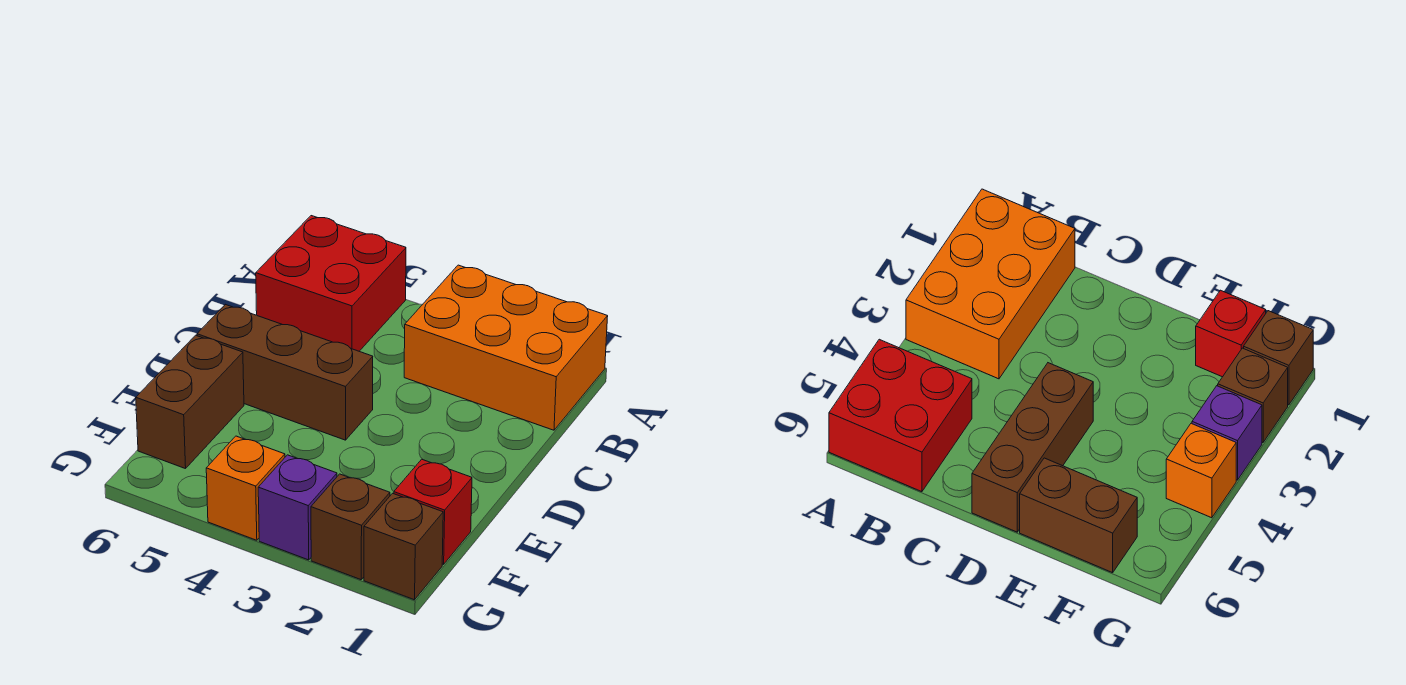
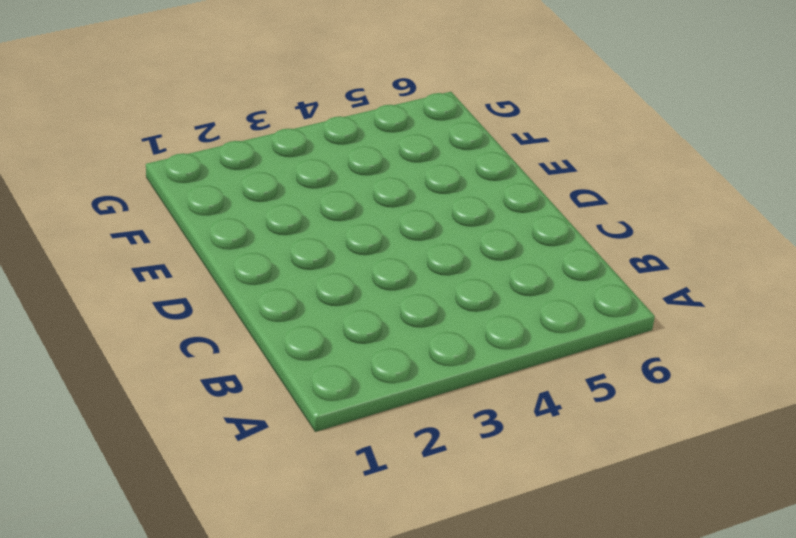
none -> orange brick A1:B3 level 1
none -> red brick A5:B6 level 1

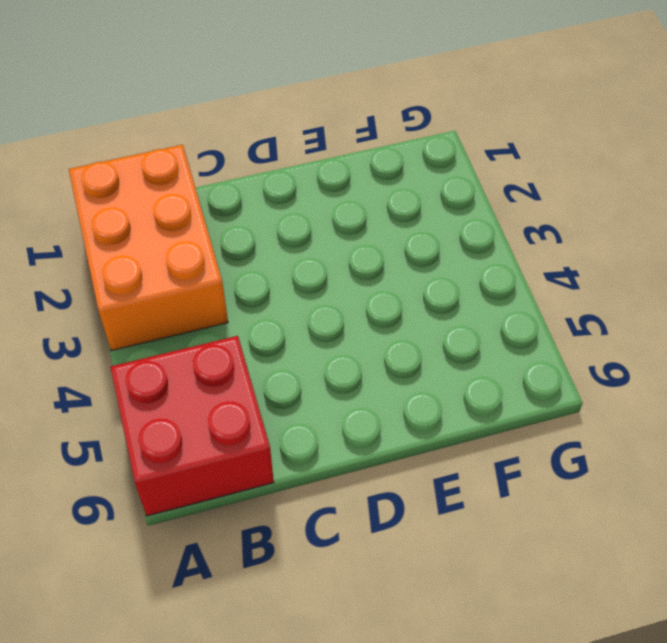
none -> brown brick D4:D6 level 1
none -> brown brick E6:F6 level 1

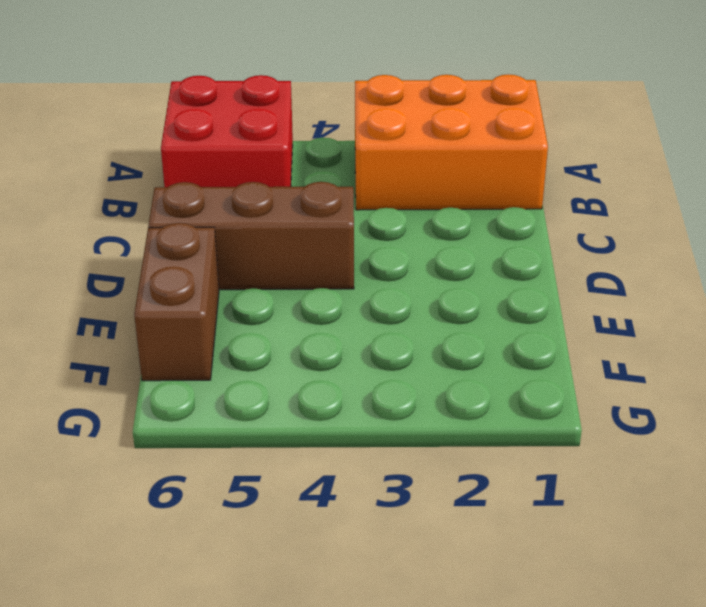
none -> red brick F1 level 1
none -> brown brick G1 level 1

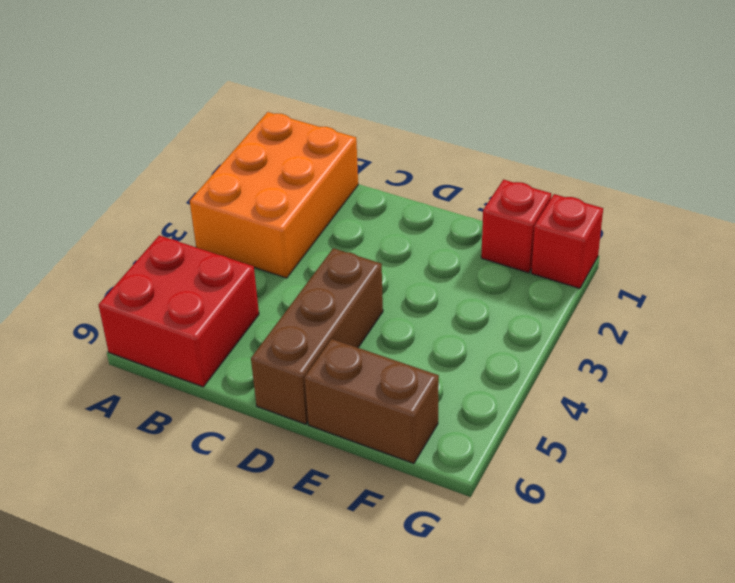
red brick G1 level 1 -> brown brick G1 level 1
none -> brown brick G2 level 1
none -> purple brick G3 level 1

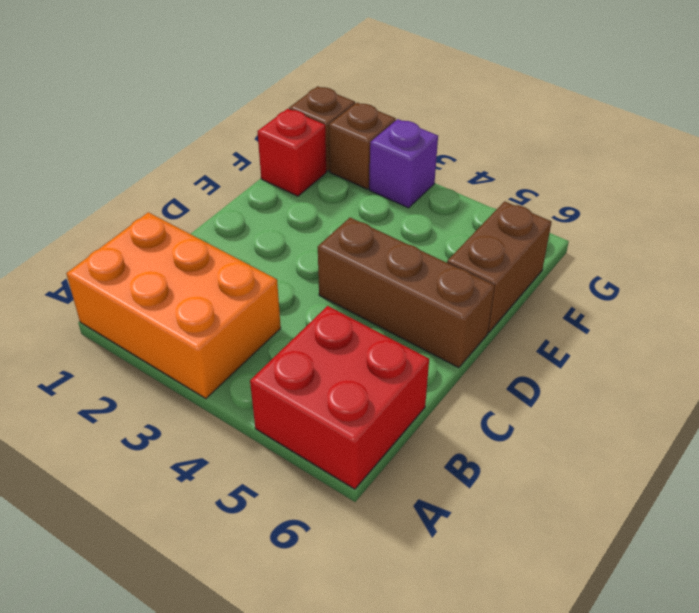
none -> orange brick G4 level 1

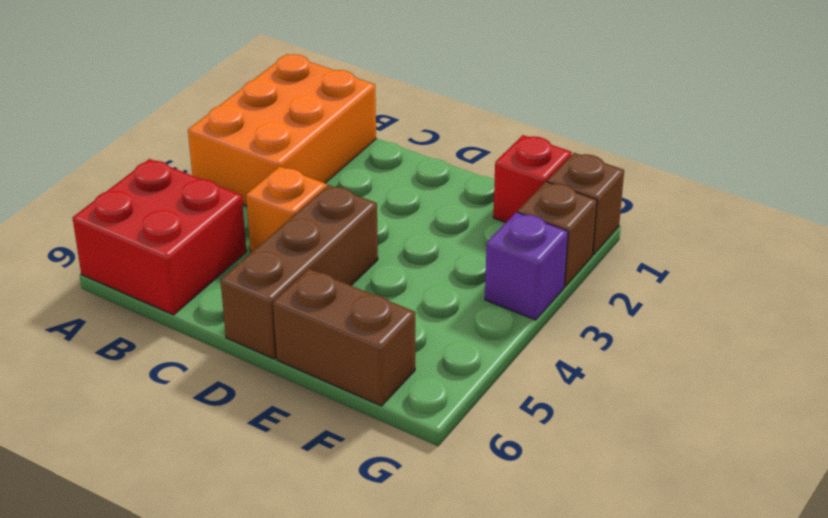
orange brick C4 level 1 -> orange brick G4 level 1

